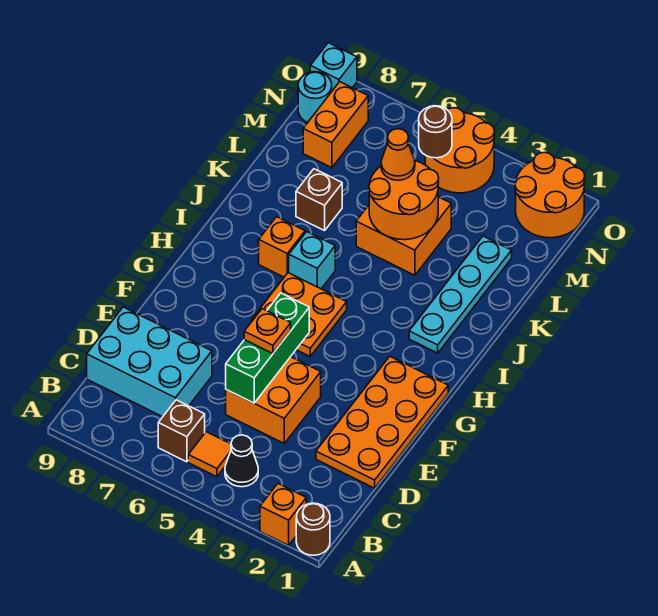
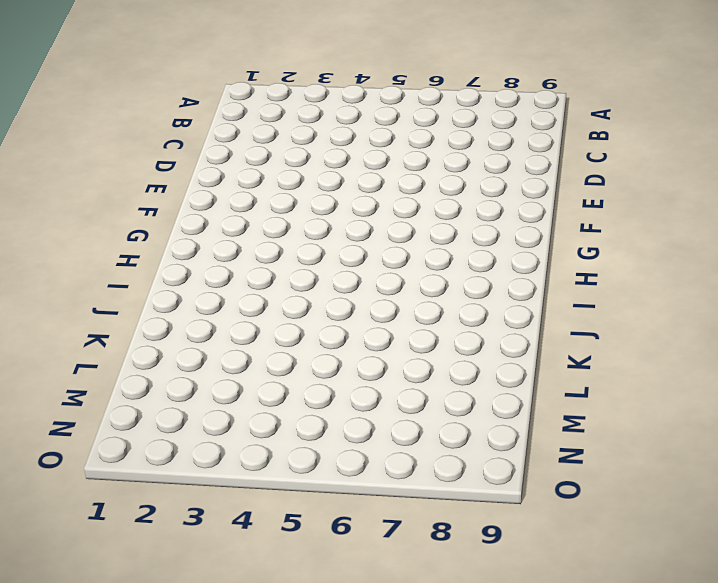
none -> brown round brick A1 level 1
none -> orange brick A2 level 1
none -> black cone B4 level 1

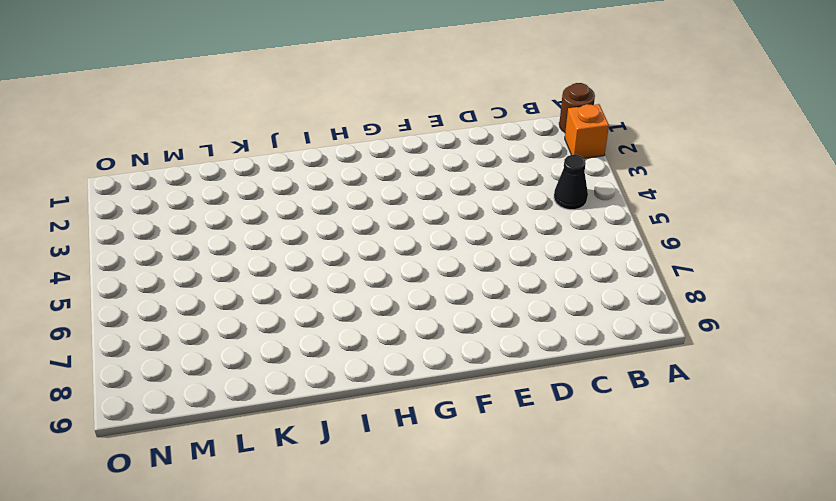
none -> orange tile B5 level 1
none -> brown brick B6 level 1
none -> cyan brick C7:D9 level 1

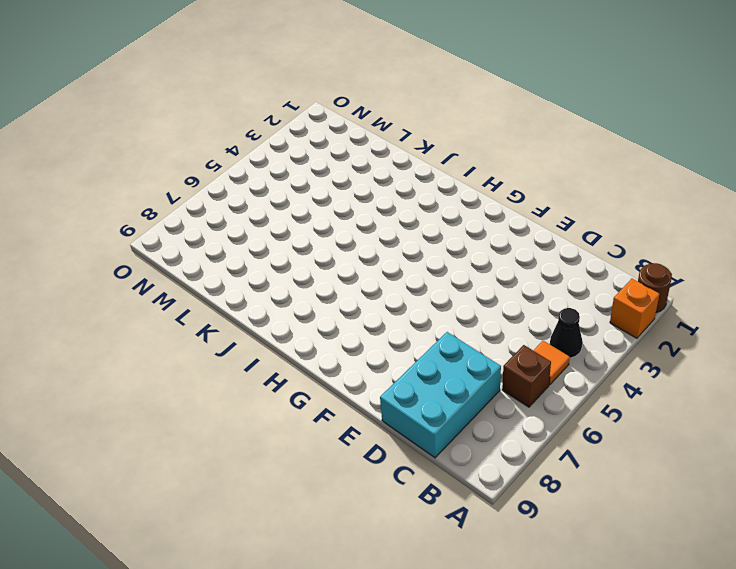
none -> orange plate D1:G2 level 1
none -> orange brick D4:E5 level 1
none -> orange plate G5:H6 level 1

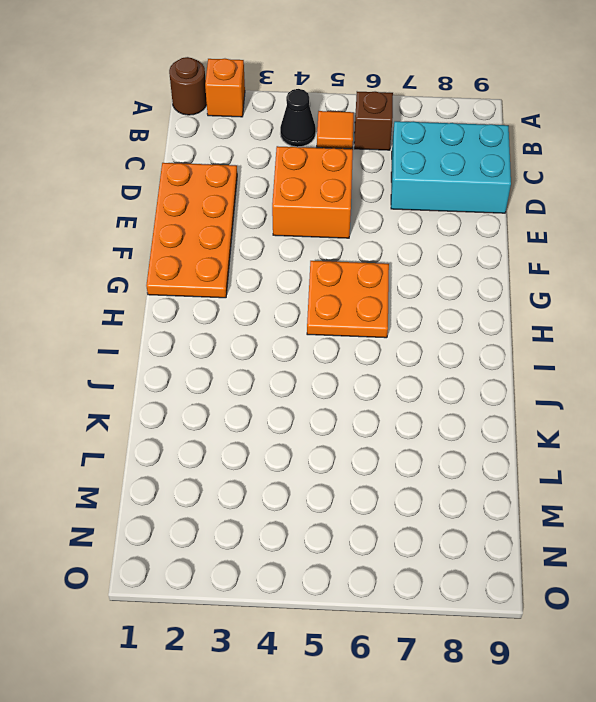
none -> cyan plate I2:L2 level 1
none -> cyan brick I6 level 1
none -> orange brick I7 level 1

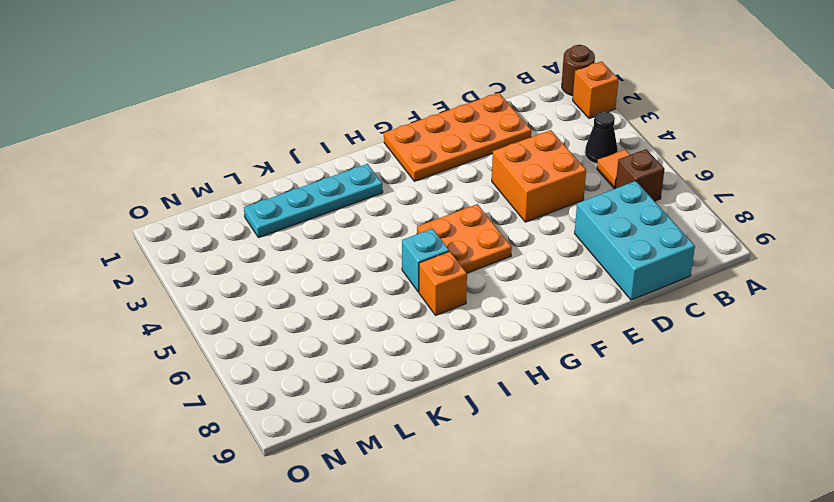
none -> orange brick K4:L5 level 1
none -> brown brick K7 level 1
none -> orange brick M8:N8 level 1

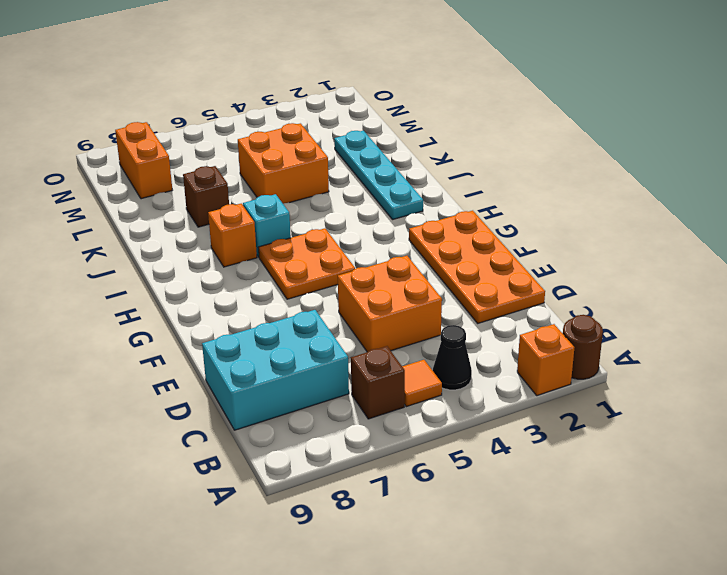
none -> orange round brick N1:O2 level 1
none -> orange round brick N4:O5 level 1
none -> cyan round brick N9 level 1

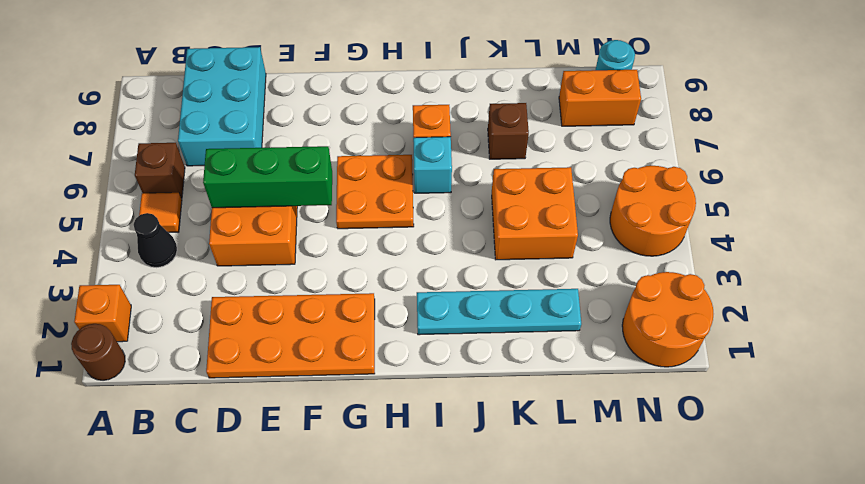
none -> cyan brick O9 level 1
none -> orange round brick K4:L5 level 2
none -> brown round brick N5 level 2

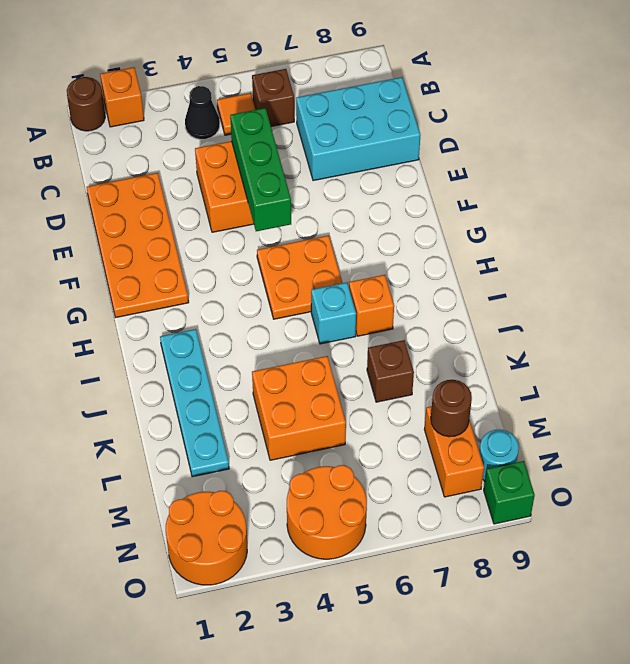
brown round brick M8 level 2 -> brown round brick N5 level 2
green brick O9 level 1 -> cyan brick O9 level 1
none -> orange round brick K4:L5 level 2
none -> orange plate E5 level 3
none -> orange cone L5 level 3

